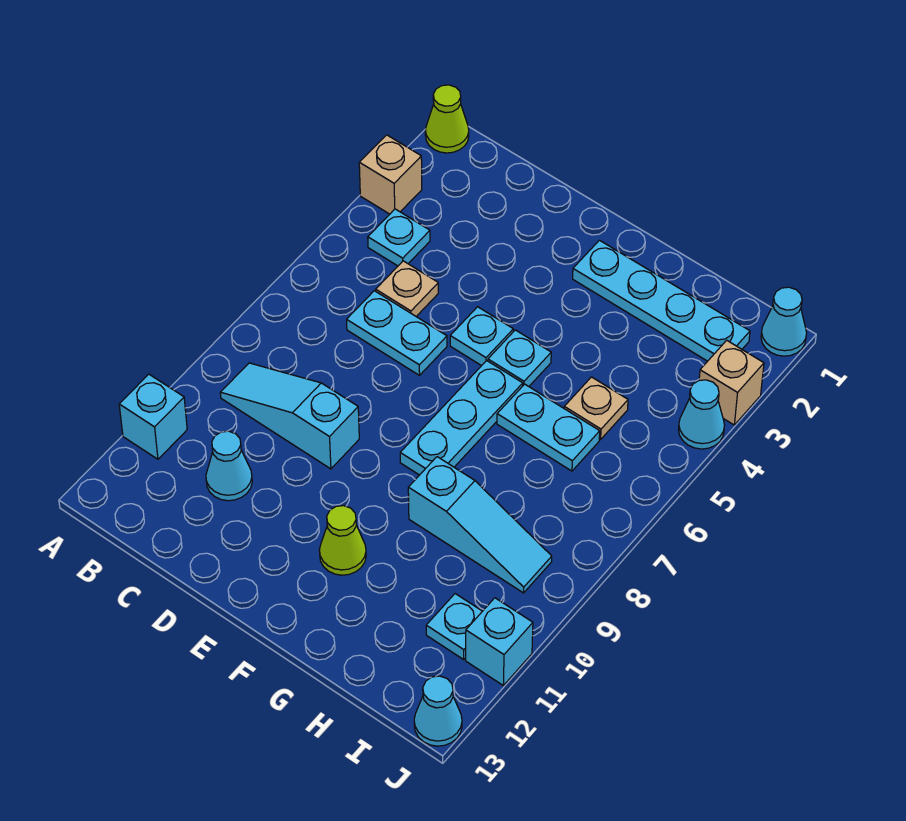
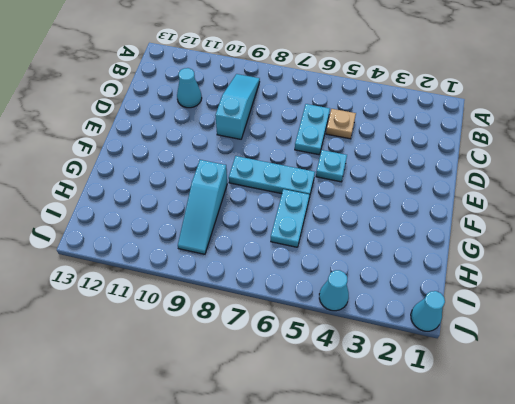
none -> lime cone A1 level 1
none -> tan brick A3 level 1
none -> cyan brick A11 level 1

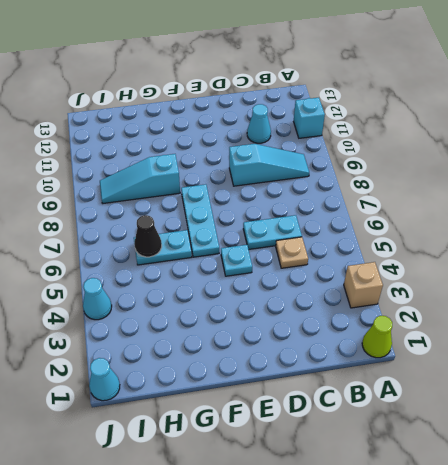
black cone H6 level 2 -> none
none -> cyan plate B4 level 1
none -> cyan plate F2:I2 level 1
none -> cyan plate F5 level 1

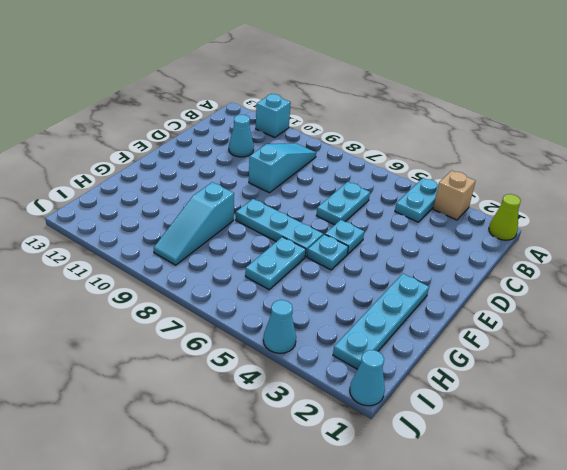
cyan plate A4:B4 level 1 -> cyan plate B4 level 1
none -> tan plate C5 level 1
none -> lime cone F11 level 1
none -> tan plate H5 level 1

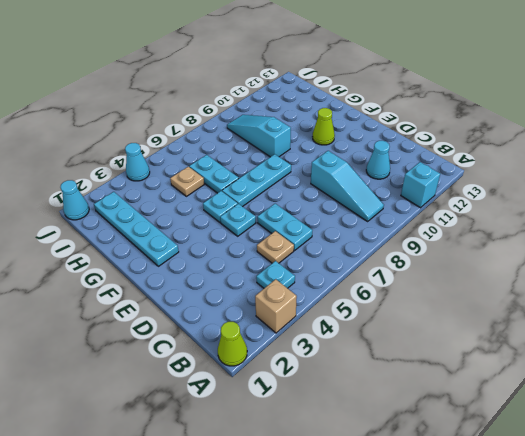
none -> cyan plate I11 level 1
none -> tan brick J3 level 1
none -> cyan brick J11 level 1

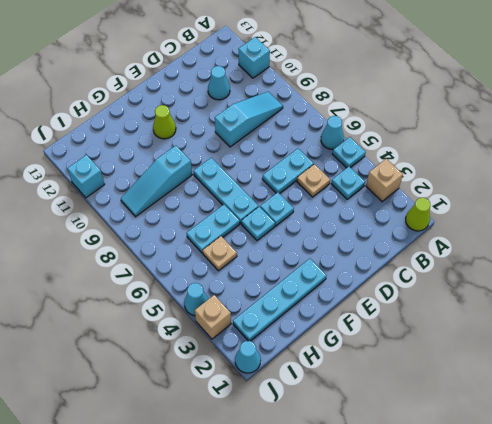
cyan plate A5 level 1 -> cyan plate I11 level 1
cyan cone A6 level 1 -> cyan cone J13 level 1

